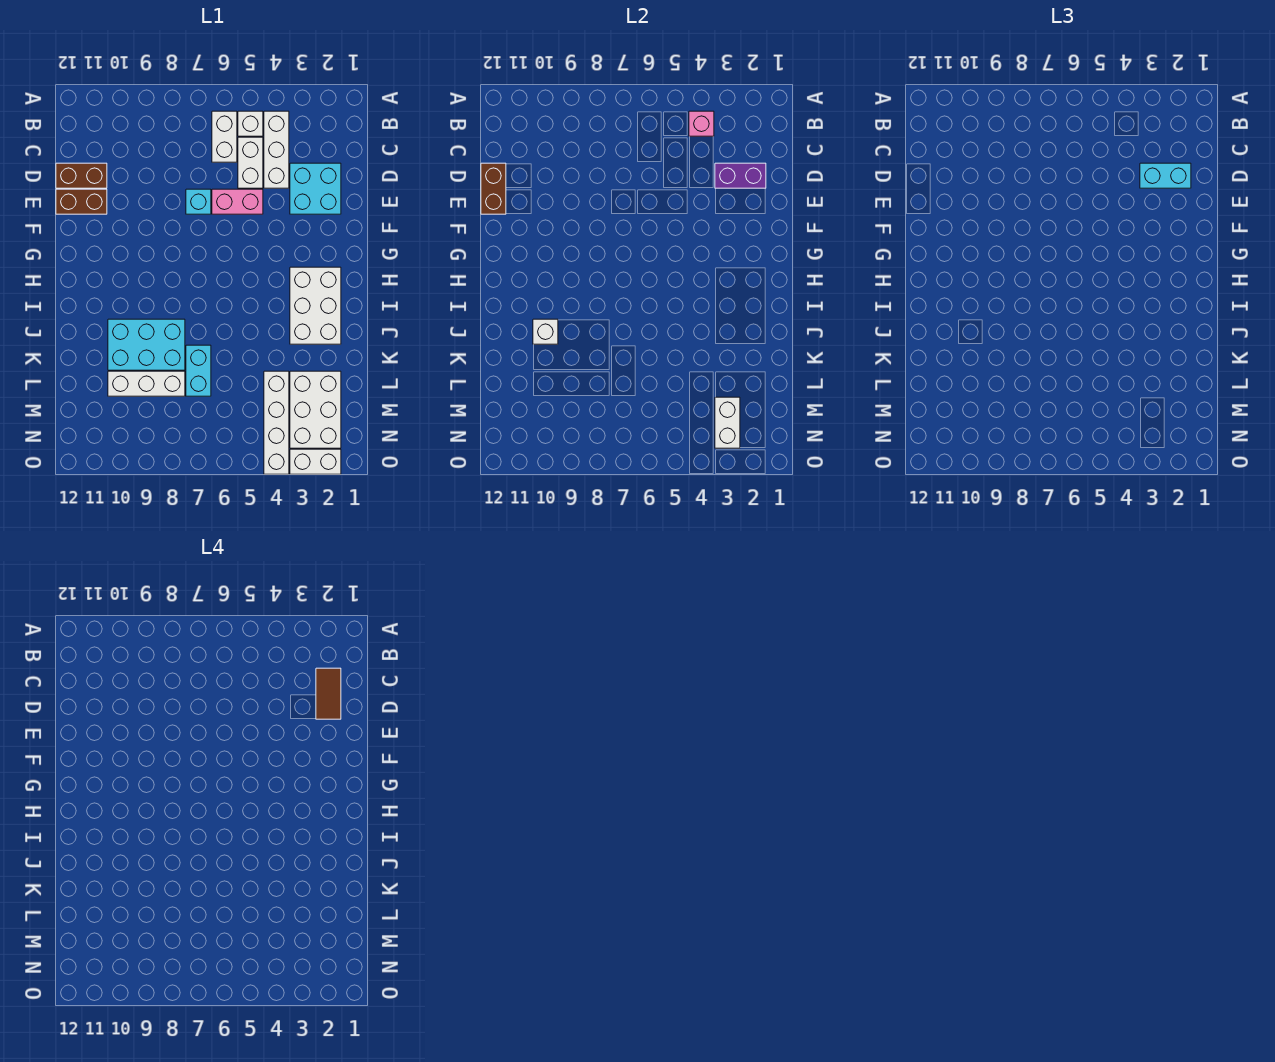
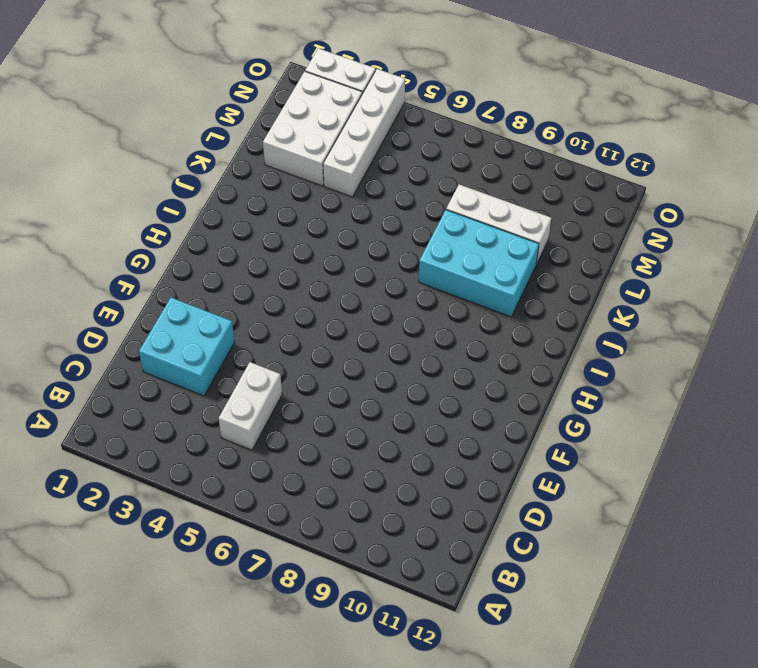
none -> white brick B4:D4 level 1
none -> white brick B5 level 1
none -> white brick B6:C6 level 1

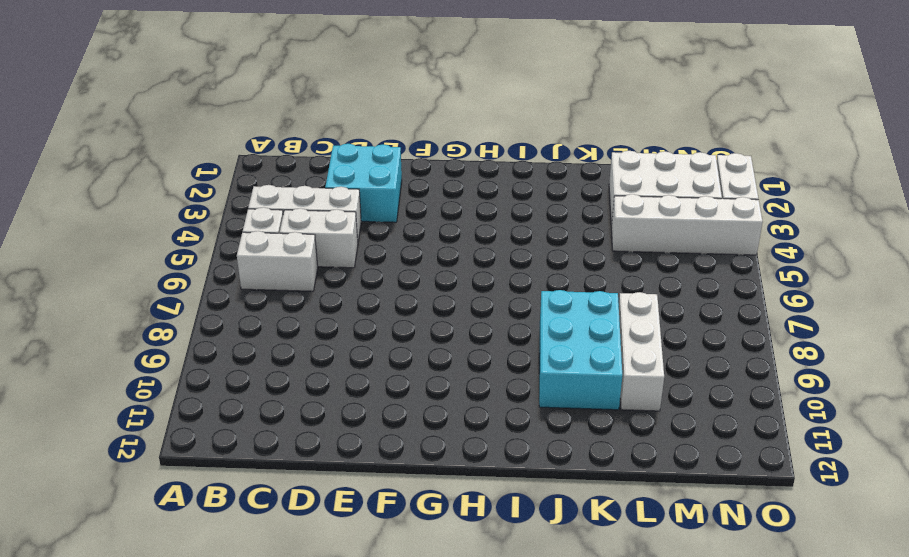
none -> brown brick D11:D12 level 1
none -> pink brick E5:E6 level 1
none -> cyan brick E7 level 1

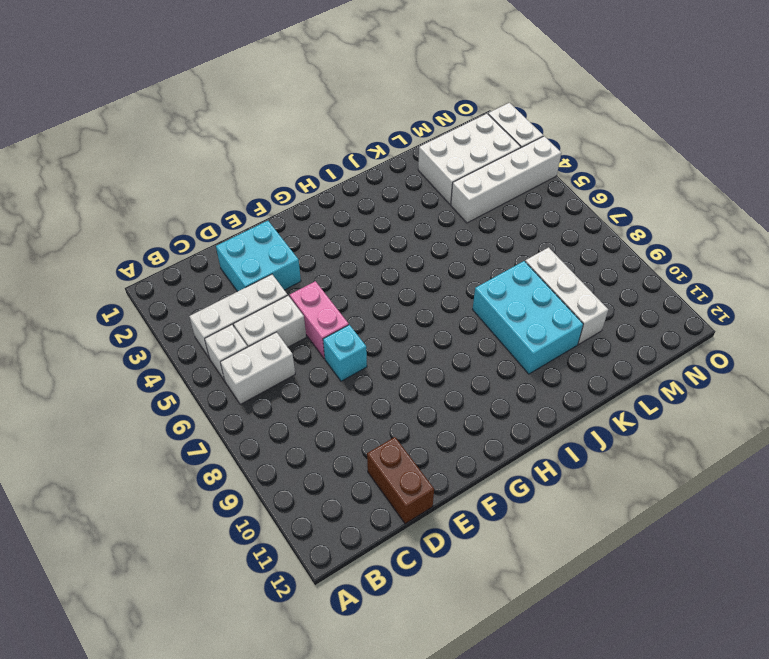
none -> brown brick E11:E12 level 1
none -> white brick H2:J3 level 1
none -> cyan brick K7:L7 level 1

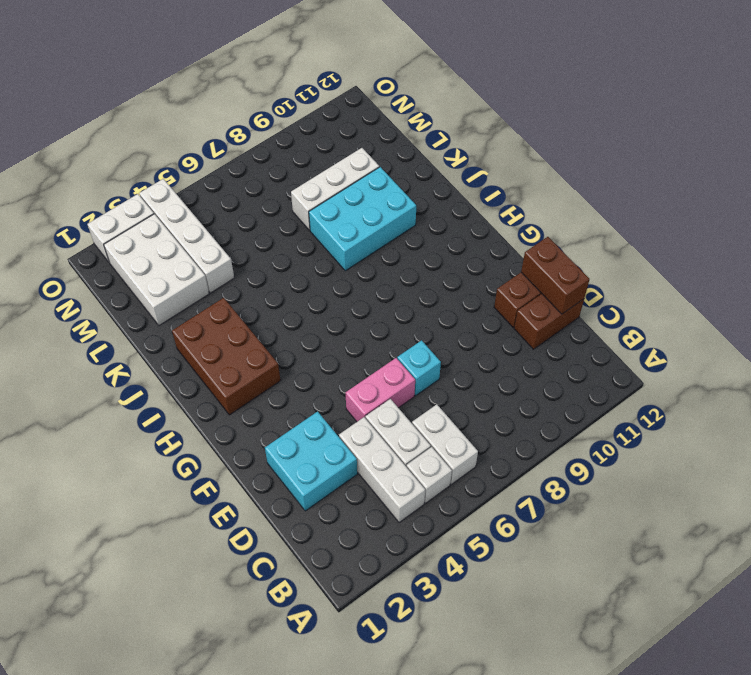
brown brick H2:J3 level 1 -> white brick H2:J3 level 1
none -> cyan brick K7:L7 level 1
none -> pink brick B4 level 2
none -> purple brick D2:D3 level 2

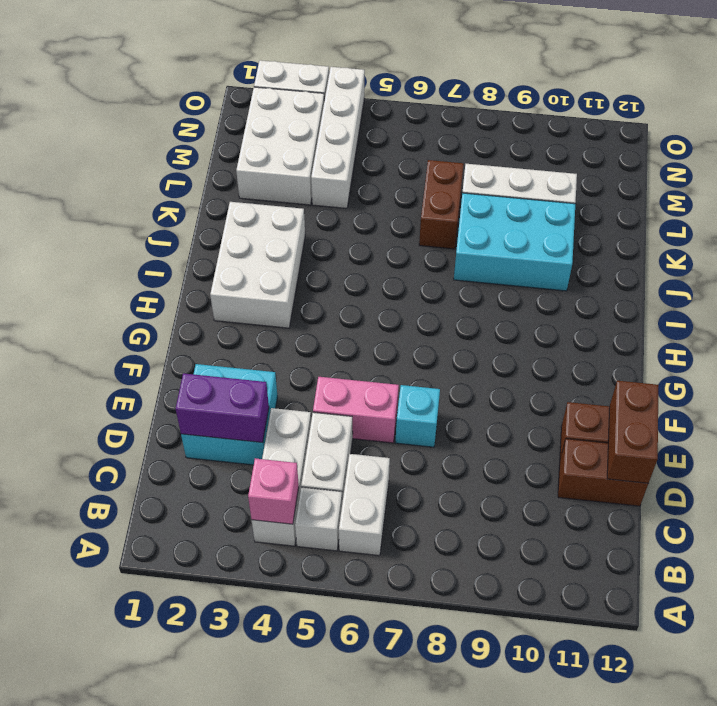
brown brick K7:L7 level 1 -> cyan brick K7:L7 level 1
none -> white brick J10 level 2
none -> white brick M3:N3 level 2
none -> cyan brick D2:D3 level 3

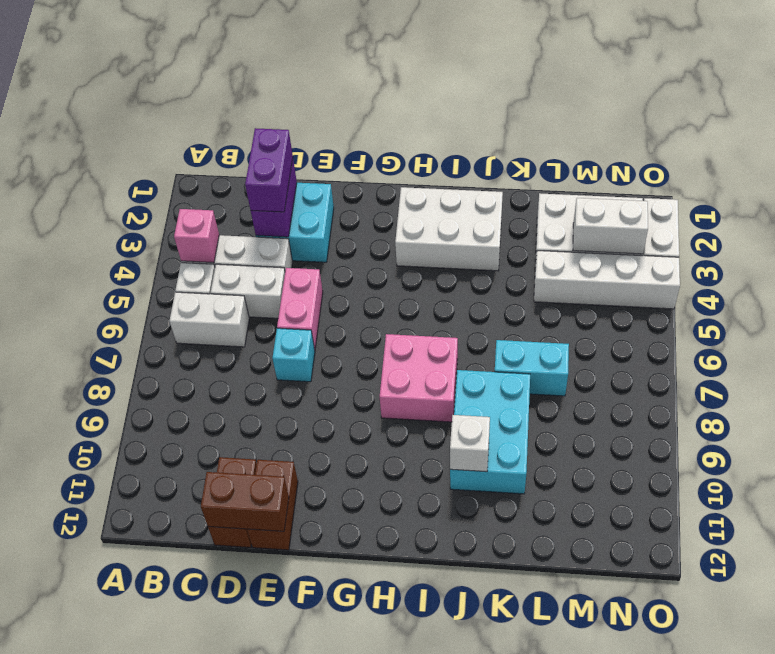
purple brick D2:D3 level 3 -> cyan brick D2:D3 level 3
pink brick H7:I8 level 1 -> none
none -> white brick L8:L10 level 1
none -> brown tile C2:D2 level 4

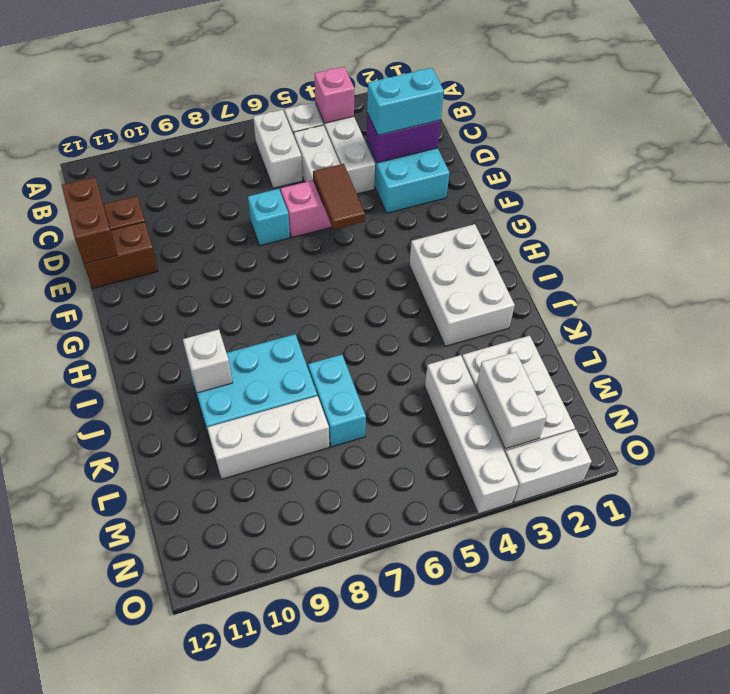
brown tile E5:F5 level 2 -> brown tile C2:D2 level 4

